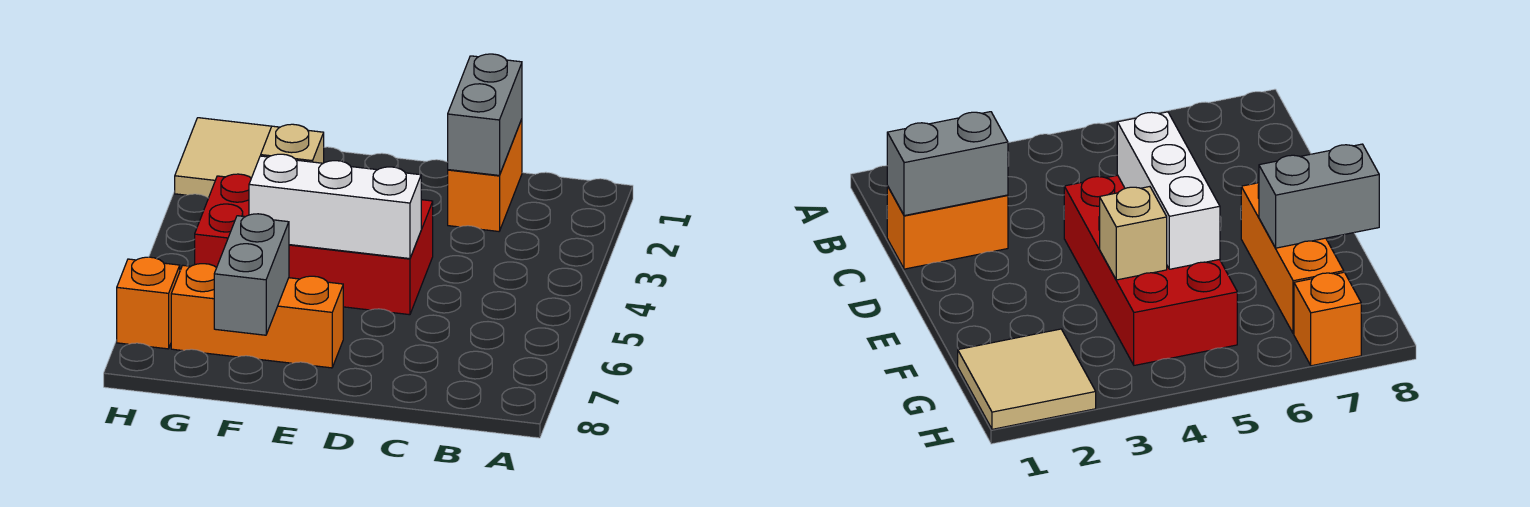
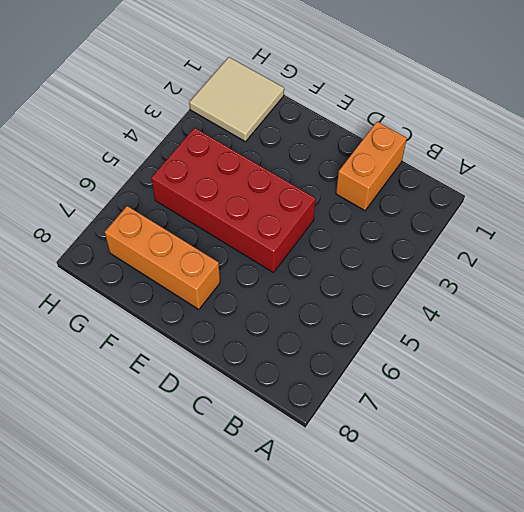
none -> orange brick H7 level 1
none -> grey brick C1:C2 level 2

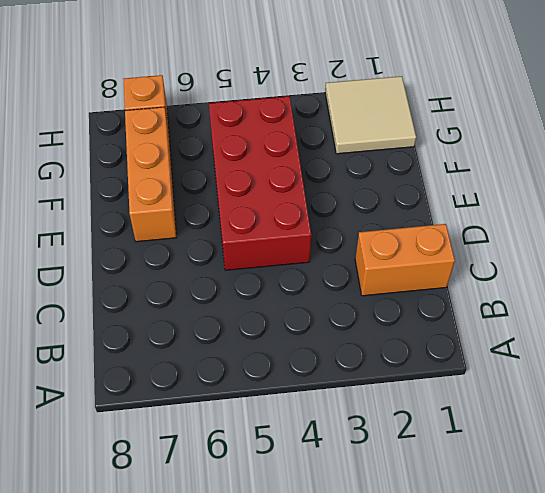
none -> grey brick C1:C2 level 2
none -> white brick D5:F5 level 2

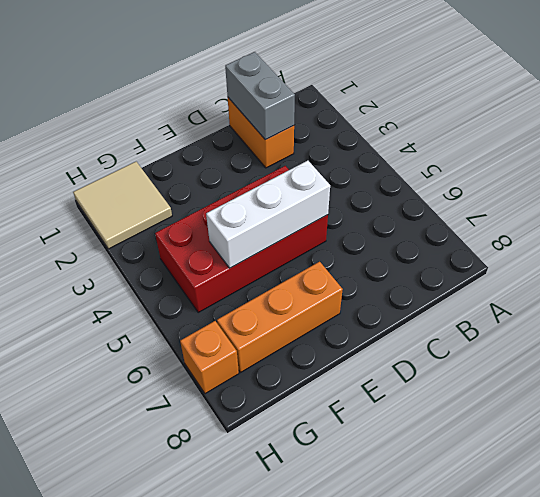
none -> tan brick F4 level 2
none -> grey brick F7:F8 level 2

